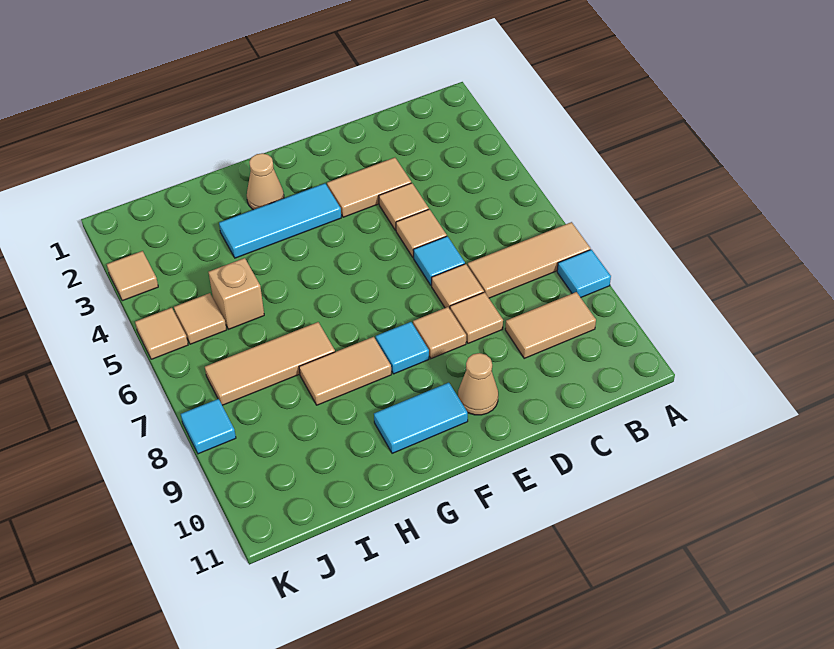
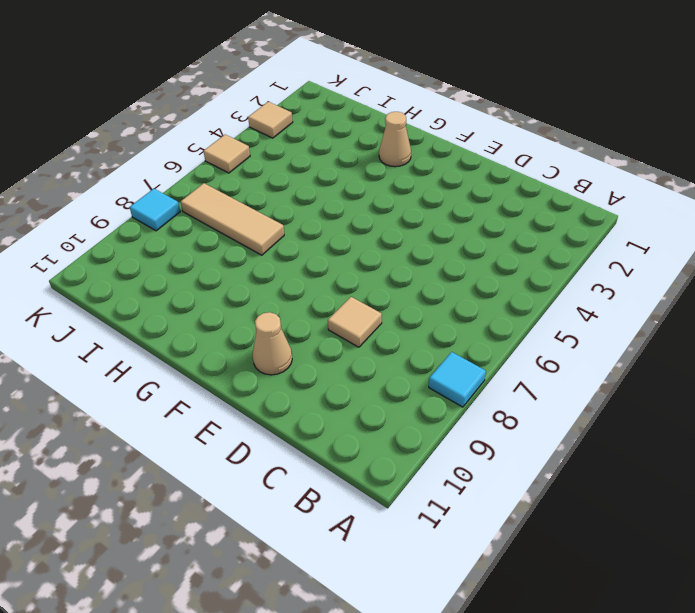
none -> tan tile A7:C7 level 1
none -> tan tile B9:C9 level 1
none -> tan tile D3:E3 level 1

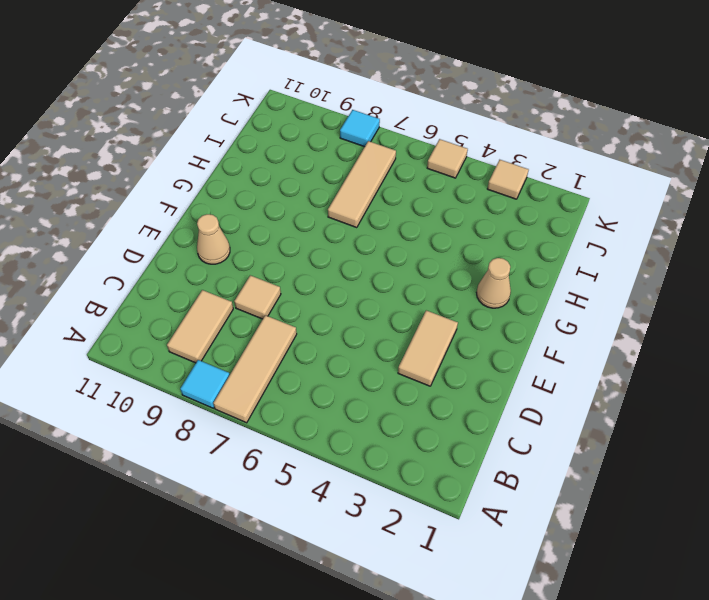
none -> tan tile D4 level 1
none -> tan tile D5 level 1
none -> cyan tile D6 level 1

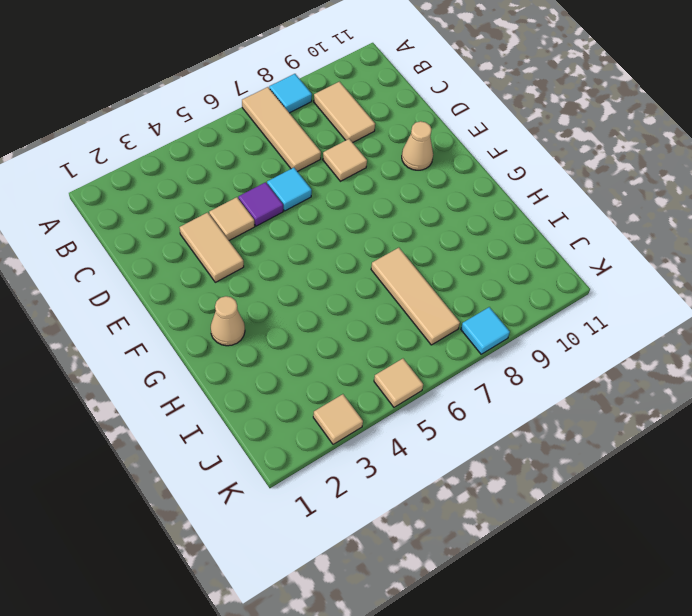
purple tile D5 level 1 -> tan tile D5 level 1
none -> tan tile D7 level 1
none -> tan tile E8 level 1
none -> cyan tile F3:H3 level 1

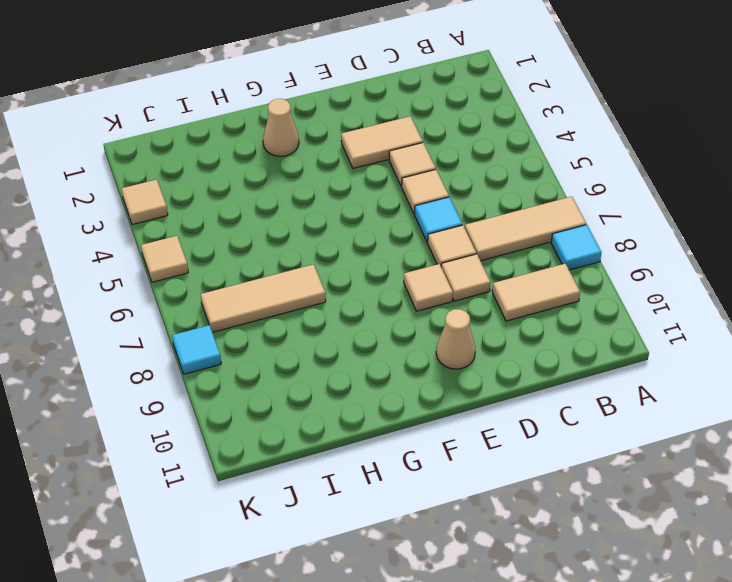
none -> cyan tile F3:H3 level 1
none -> cyan tile F8 level 1
none -> cyan tile F10:G10 level 1

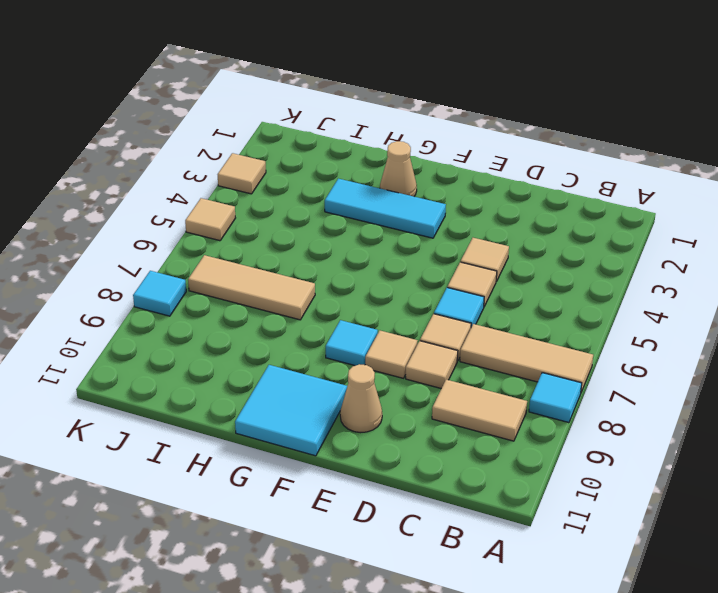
cyan tile F10:G11 level 1 -> cyan tile F10:G10 level 1
none -> tan tile D3:E3 level 1
none -> tan tile G8:H8 level 1
none -> tan brick I5 level 1

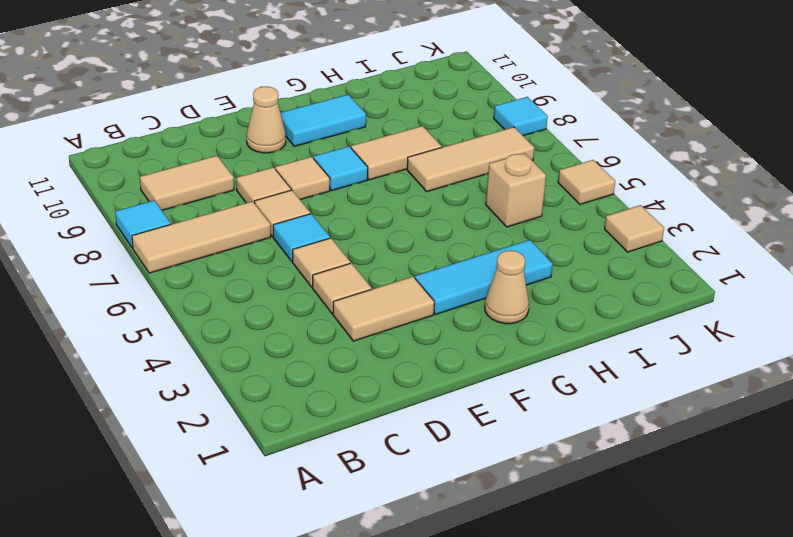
none -> tan tile J5 level 1

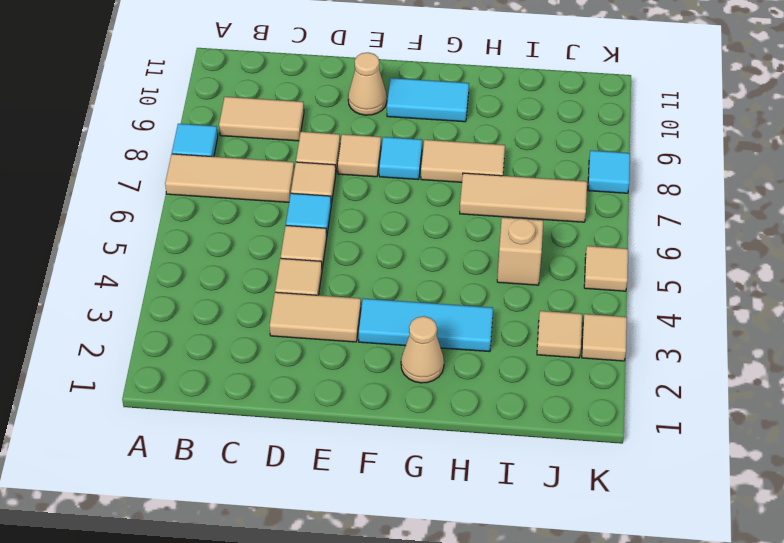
tan tile J3 level 1 -> tan tile J5 level 1

